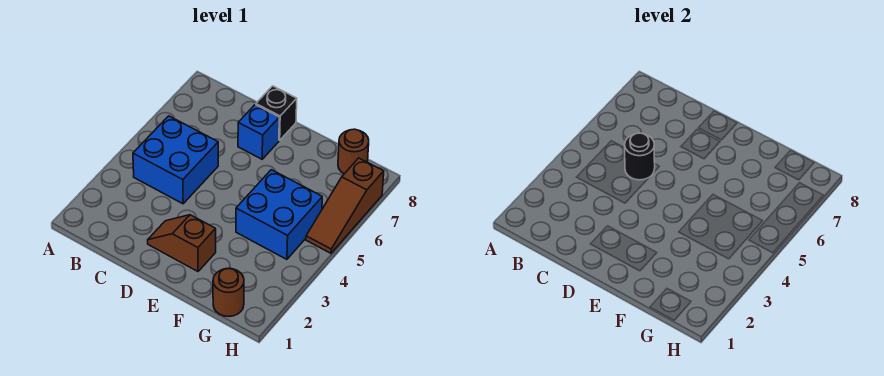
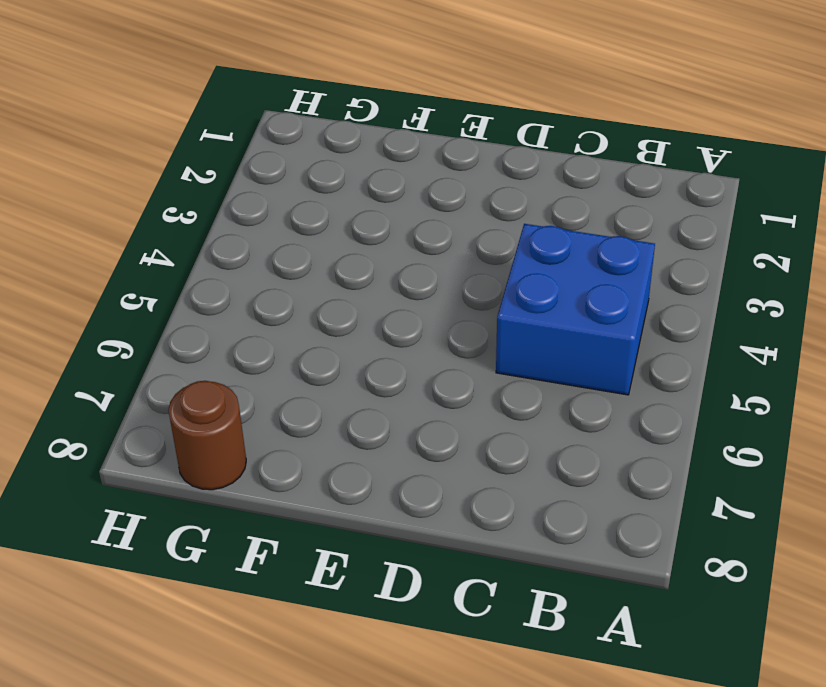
none -> brown slope D2:E2 level 1 top E
none -> blue brick D7 level 1

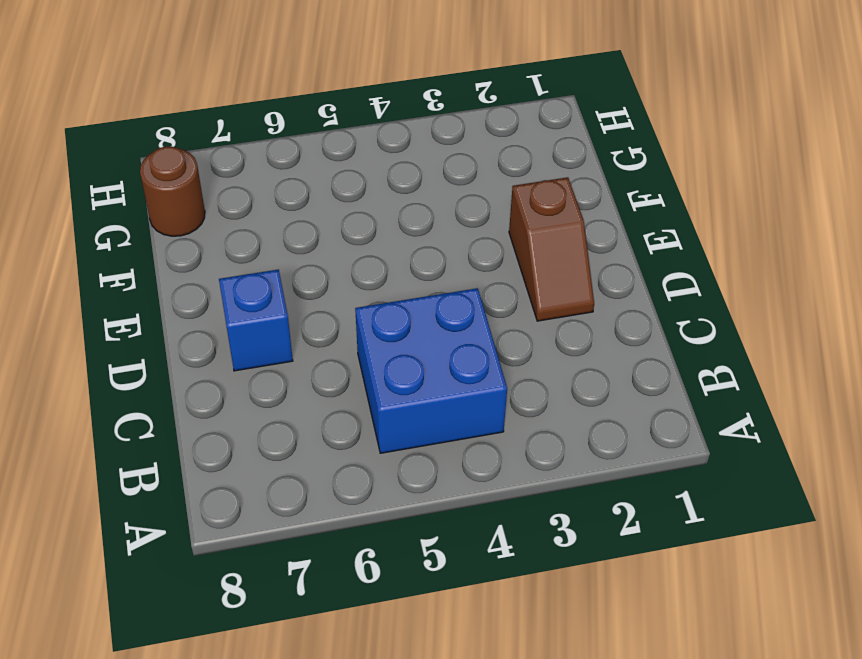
none -> black brick D8 level 1
none -> blue brick F4:G5 level 1

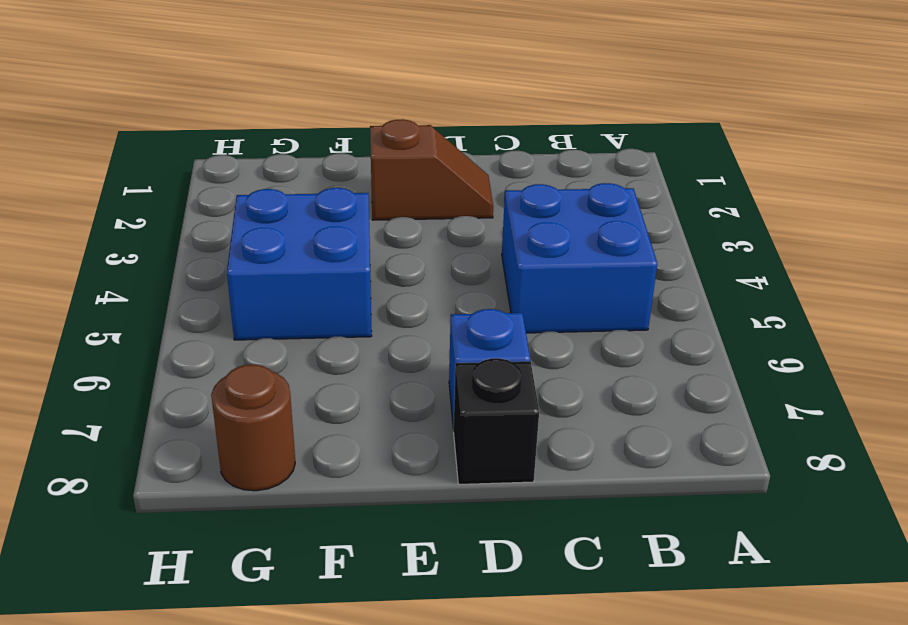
none -> brown round brick G1 level 1
none -> brown slope H5:H7 level 1 top 7

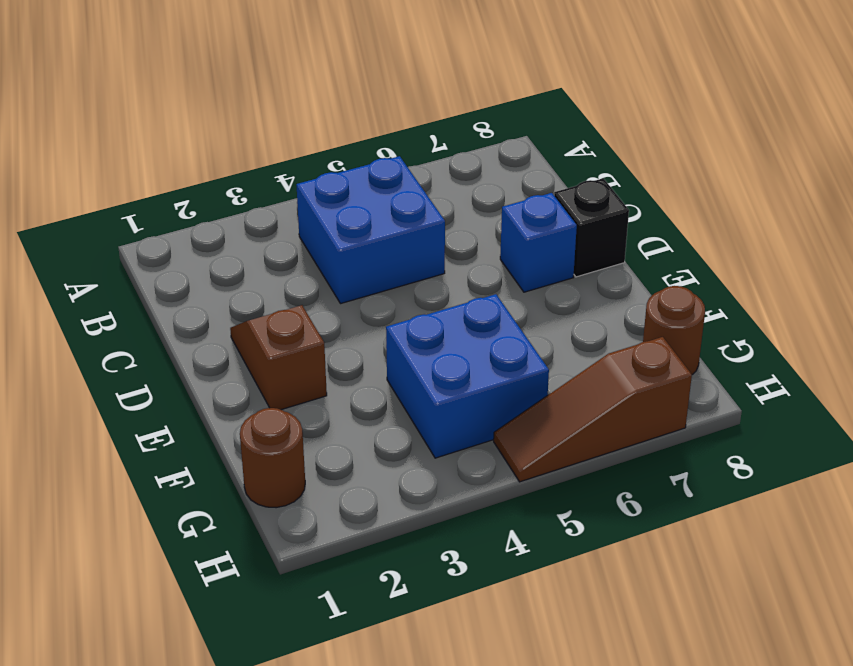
none -> black round brick C5 level 2

